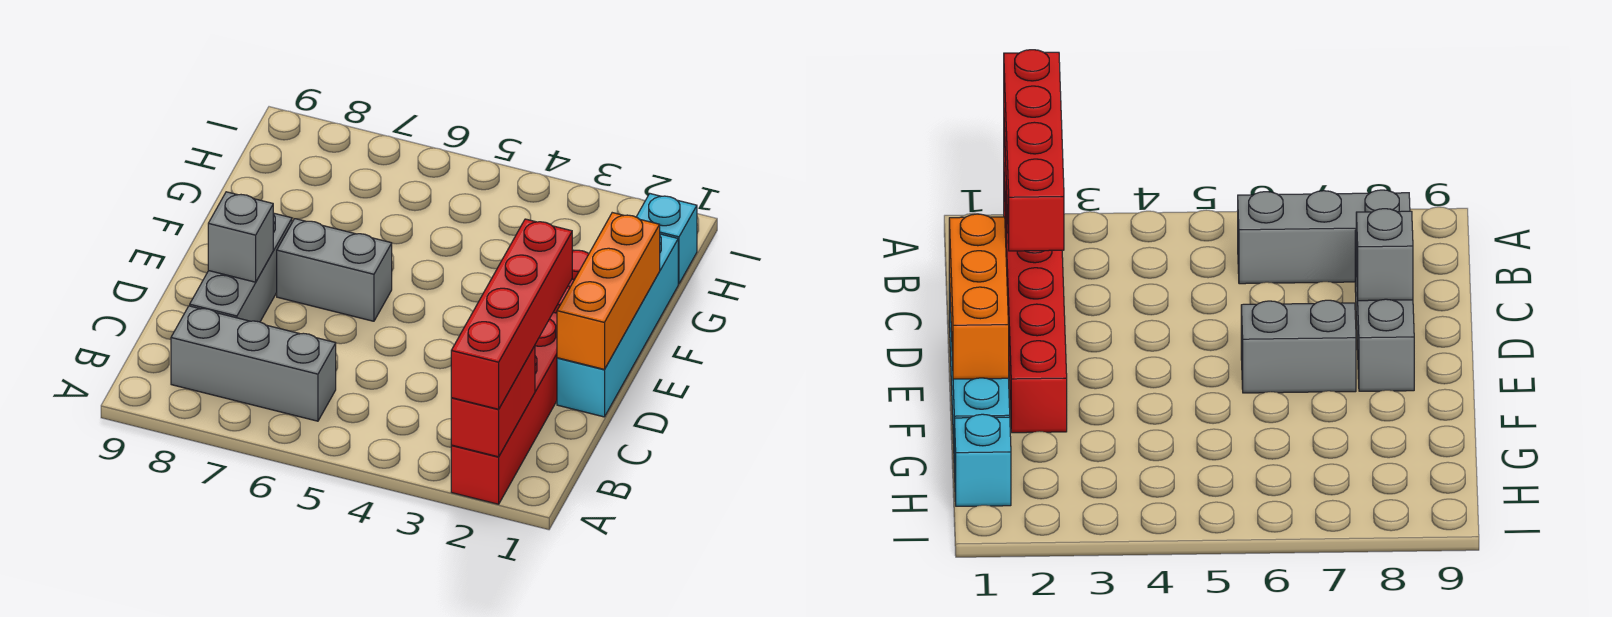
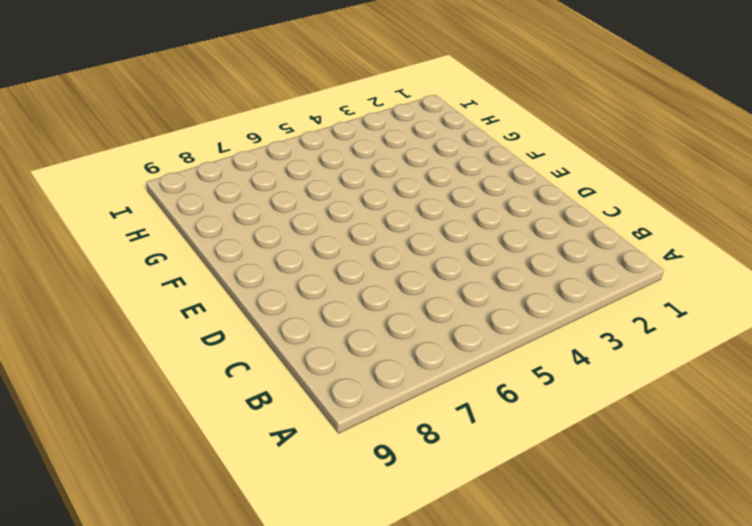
none -> red brick A2:F2 level 1
none -> grey brick B6:B8 level 1

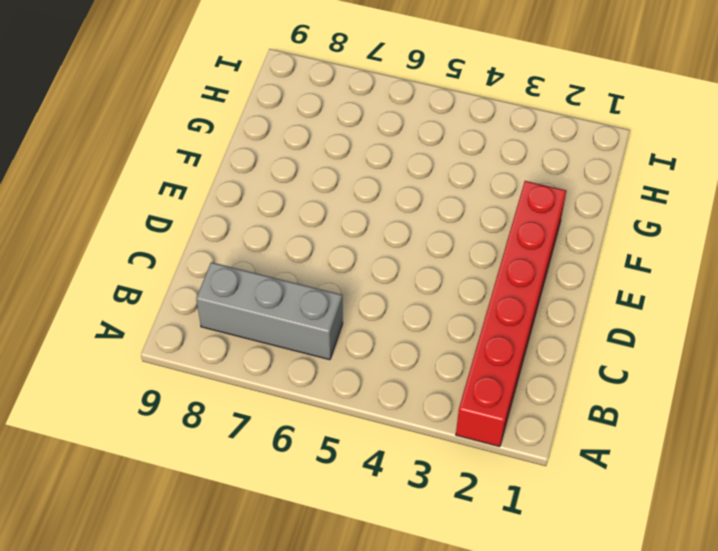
none -> grey brick C8:E8 level 1
none -> cyan brick D1:G1 level 1

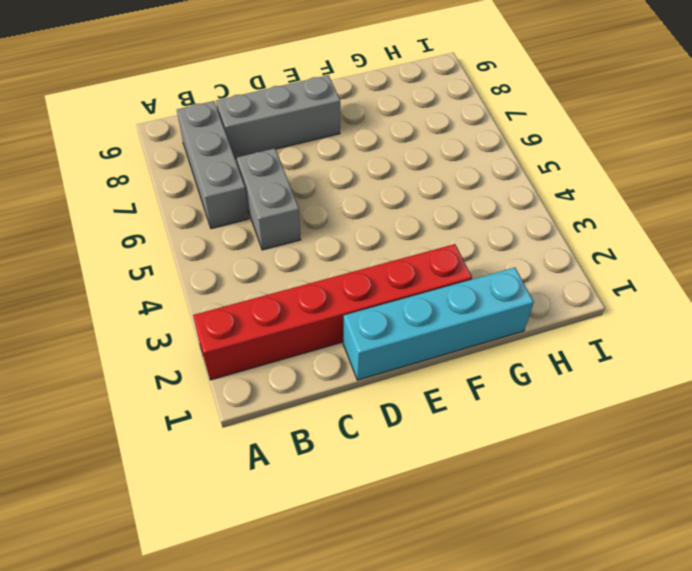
grey brick C5:C6 level 1 -> grey brick E6:E7 level 1
none -> cyan brick H1 level 1
none -> red brick A2:B2 level 2

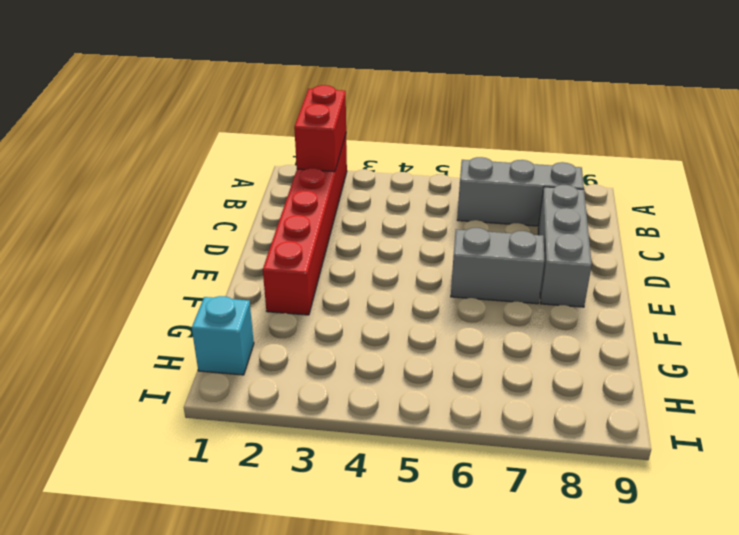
none -> cyan brick D1:G1 level 1
none -> orange brick D1:F1 level 2

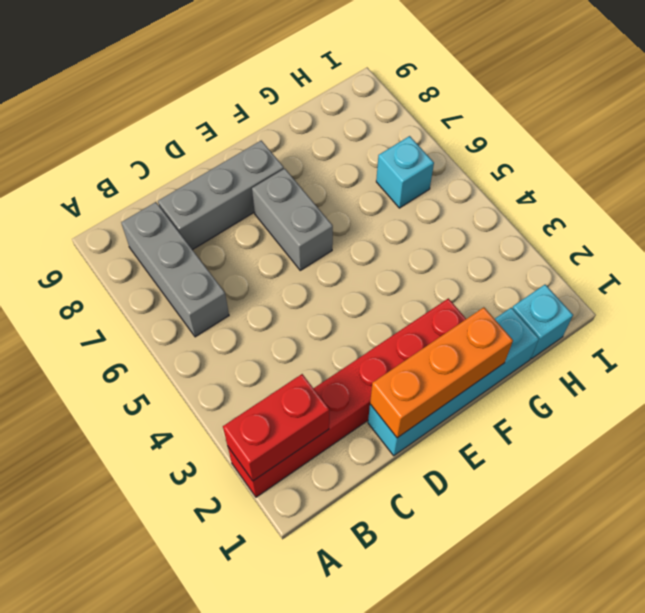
cyan brick H6 level 1 -> none
none -> grey brick D8 level 2
none -> red brick A2:D2 level 3

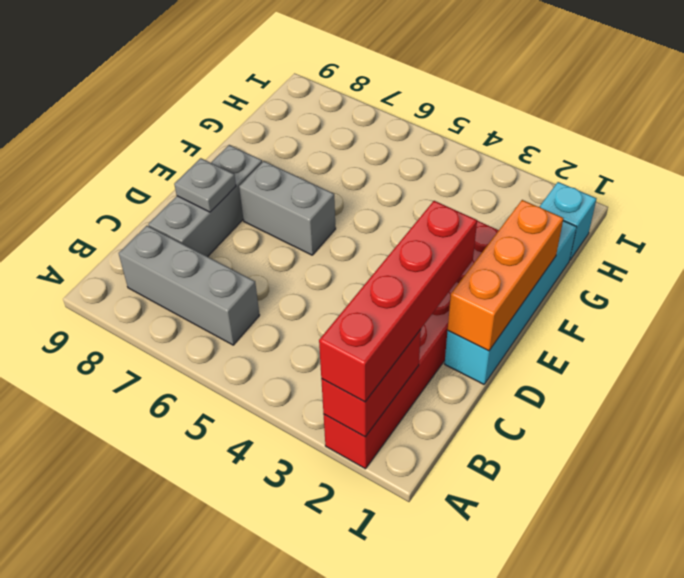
grey plate D8 level 2 -> grey brick D8 level 2

